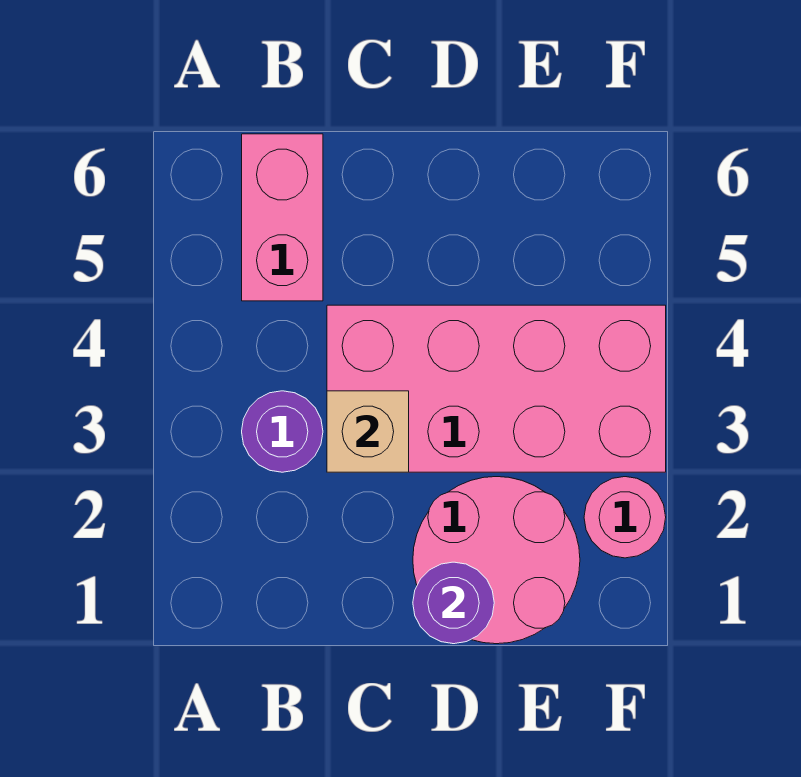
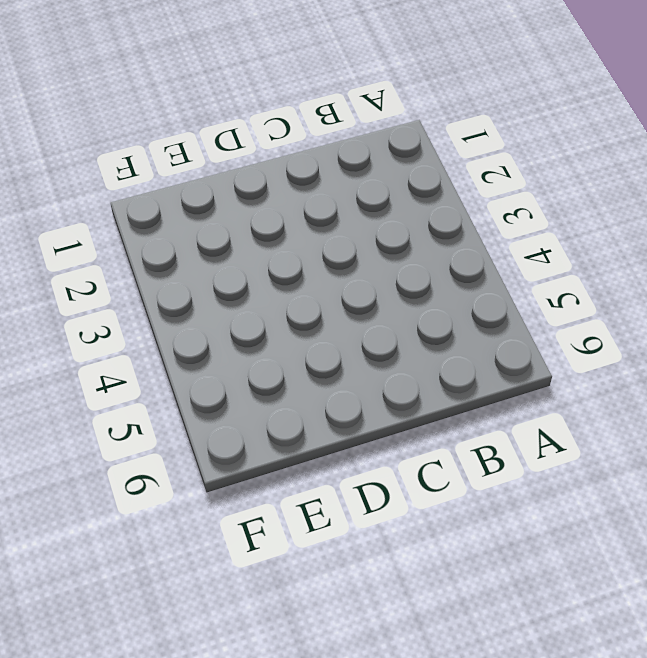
none -> purple round brick B3 level 1
none -> pink brick B5:B6 level 1

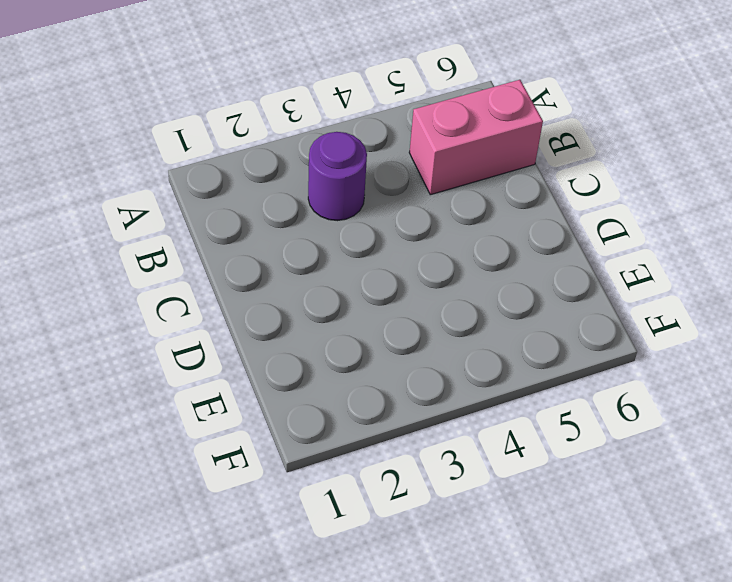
none -> pink brick C3:F4 level 1
none -> pink round brick D1:E2 level 1

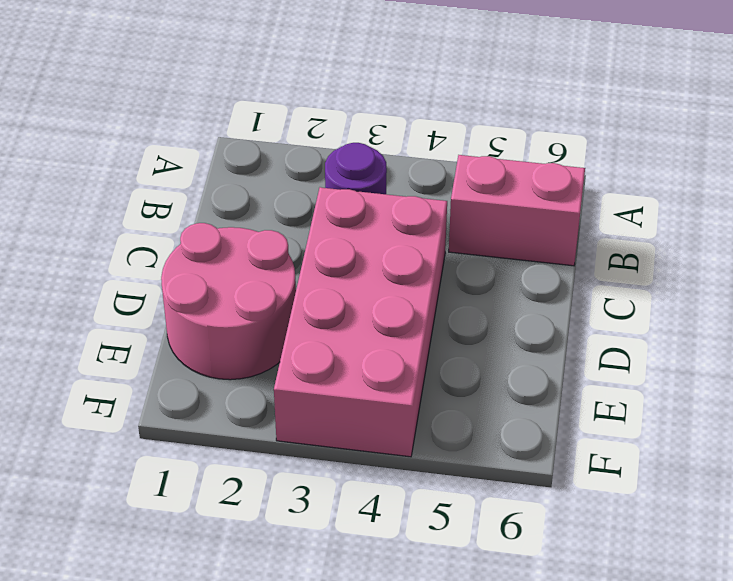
none -> pink round brick F2 level 1
none -> tan brick C3 level 2

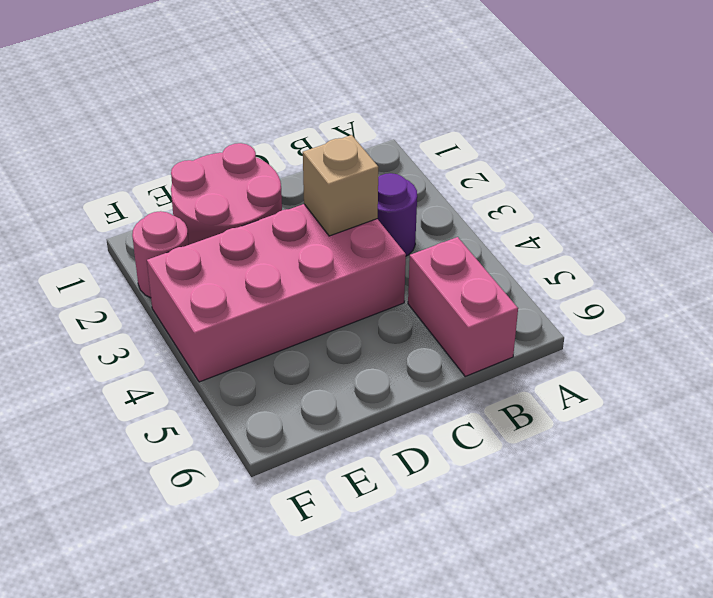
none -> purple round brick D1 level 2

